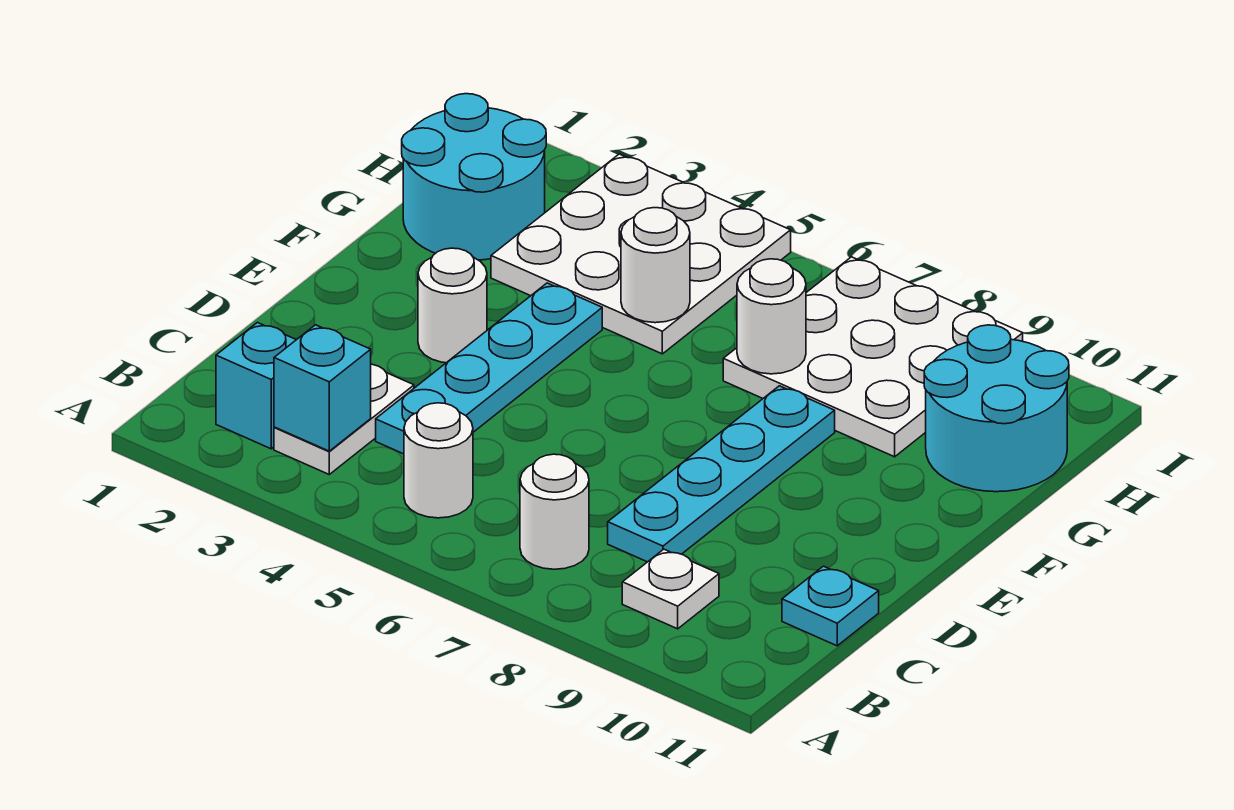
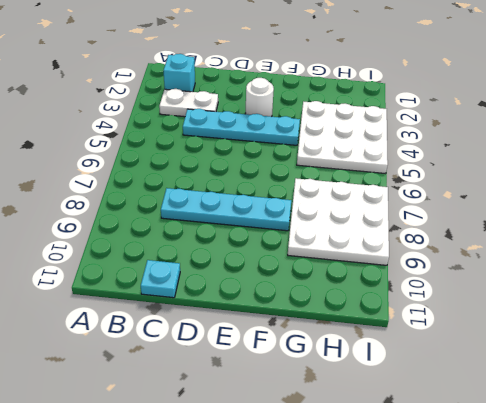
none -> white round brick B5 level 1
none -> white round brick B7 level 1
none -> white plate B9 level 1

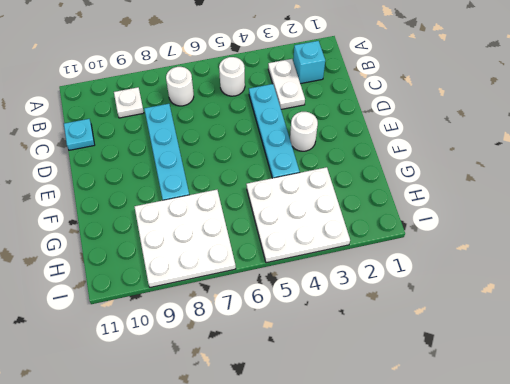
none -> cyan round brick G1:H2 level 1
none -> cyan round brick G10:H11 level 1
none -> cyan brick B3 level 2

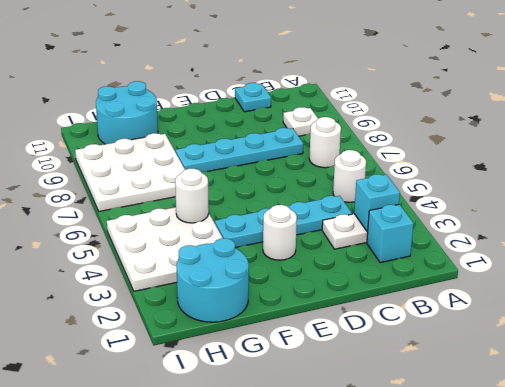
none -> white round brick G7 level 2

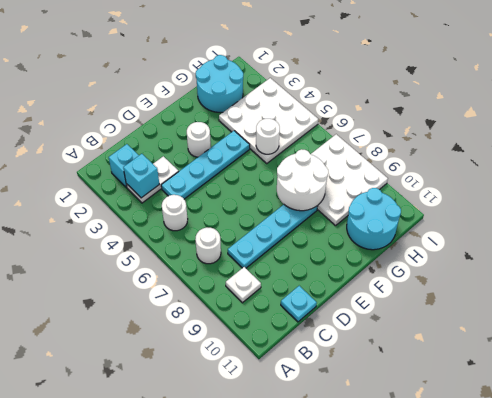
white round brick F7:G8 level 2 -> white round brick G7 level 2

